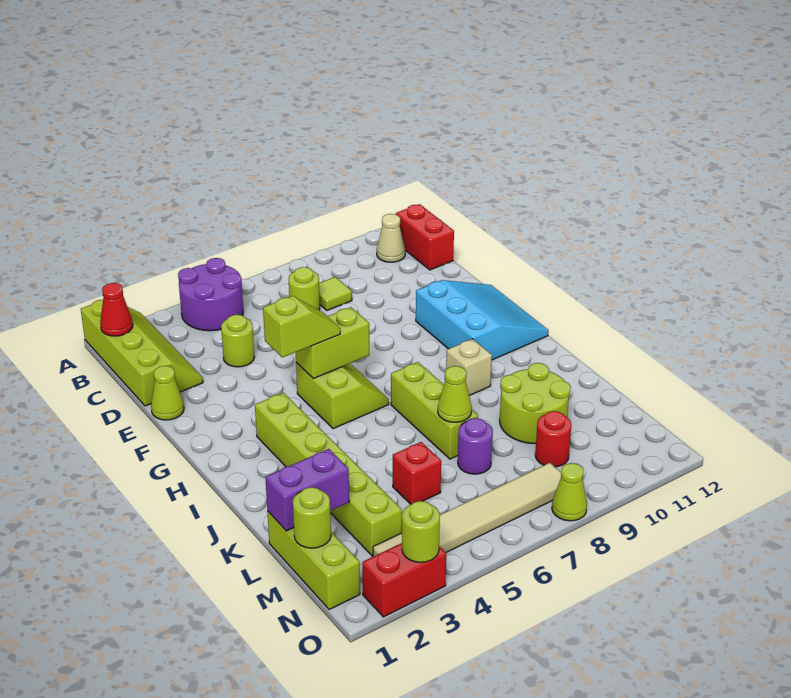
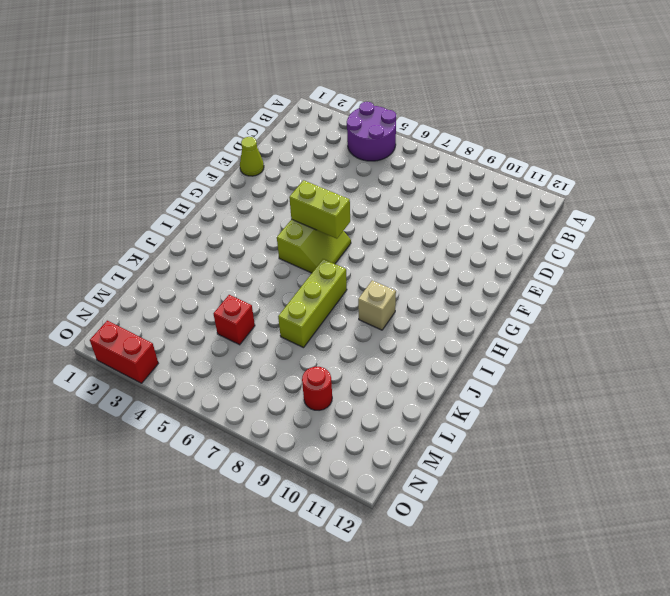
none -> lime slope A1:D2 level 1 top 1
none -> tan cone B11 level 1
none -> red brick B12:C12 level 1

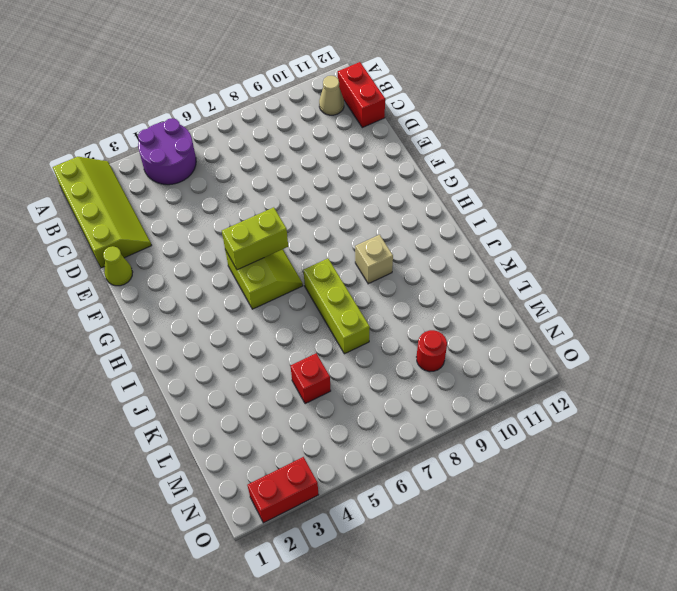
none -> lime round brick C7 level 1
none -> lime tile C8 level 1
none -> lime round brick D4 level 1

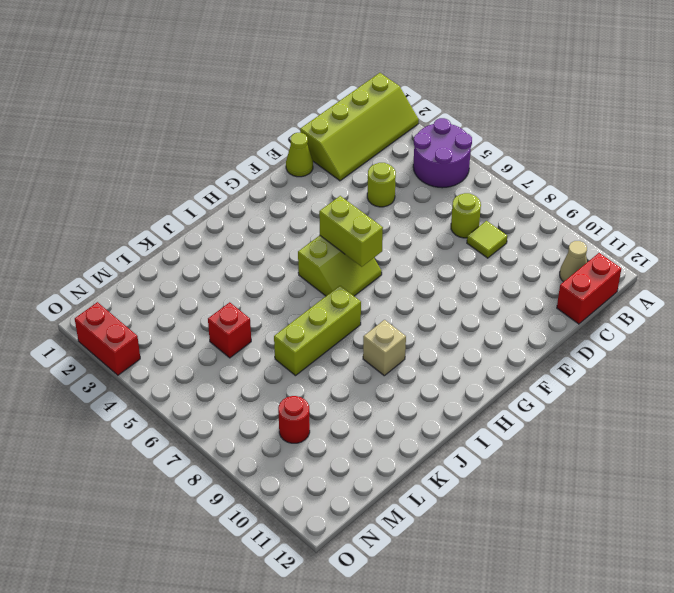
none -> cyan slope F10:H12 level 1 top 10
none -> lime brick H3:M3 level 1
none -> lime round brick K9:L10 level 1

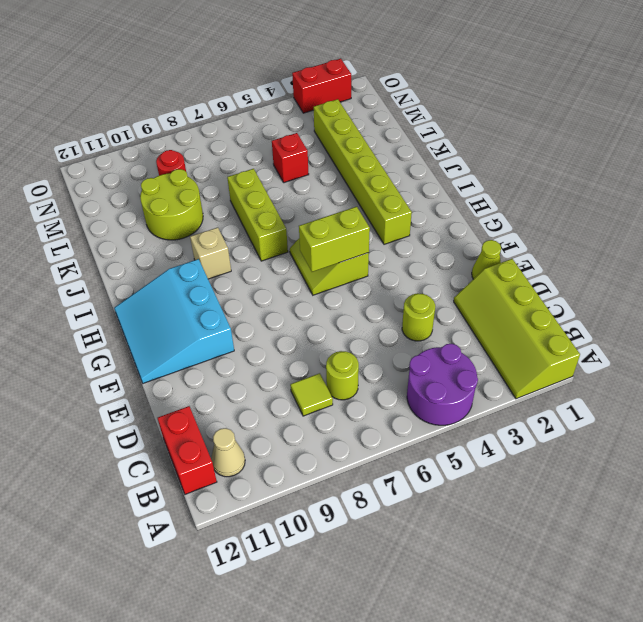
none -> lime brick L1:N1 level 1
none -> purple round brick L7 level 1
none -> tan tile N3:N8 level 1

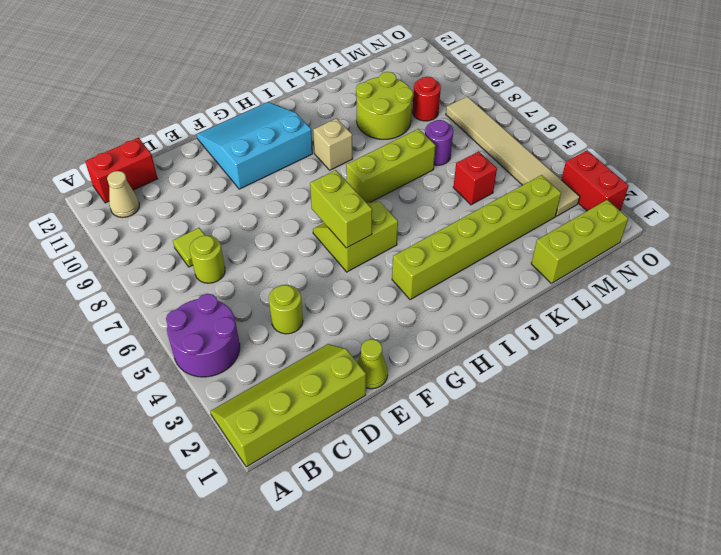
none -> lime cone O8 level 1
none -> red cone B1 level 2
none -> lime cone K7 level 2

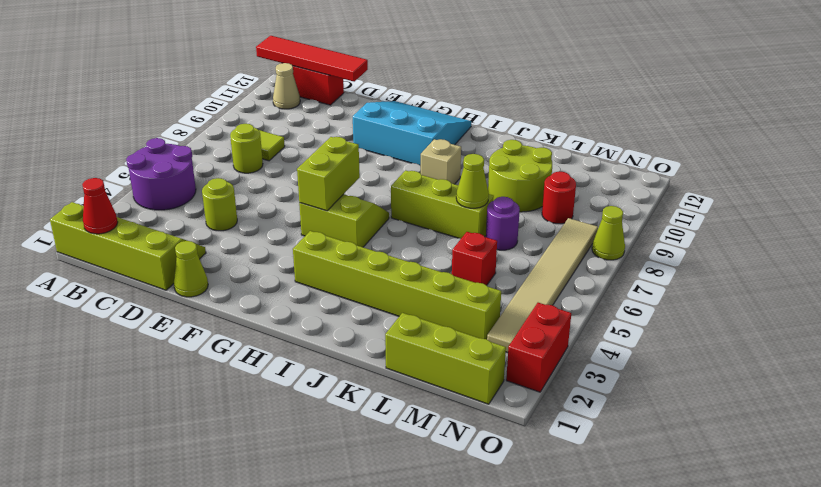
red tile A12:D12 level 2 -> none
none -> purple brick L1:L2 level 2
none -> lime round brick M1 level 2
none -> lime round brick O3 level 2

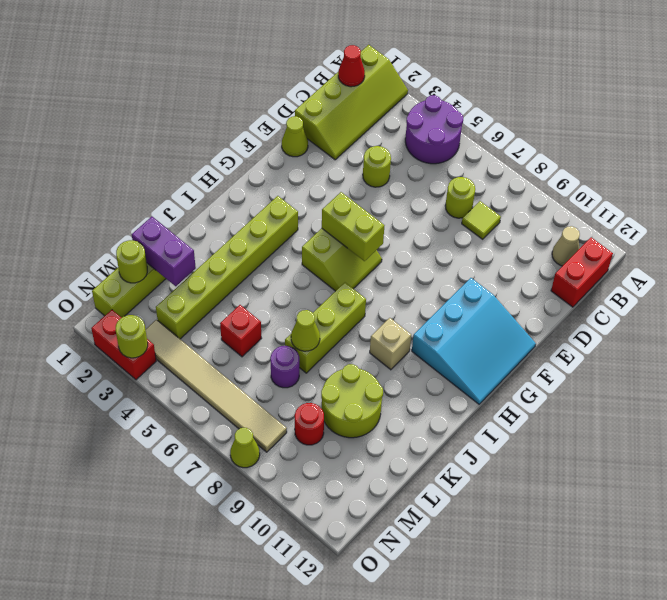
none -> lime slope G4:G5 level 3 top 4

